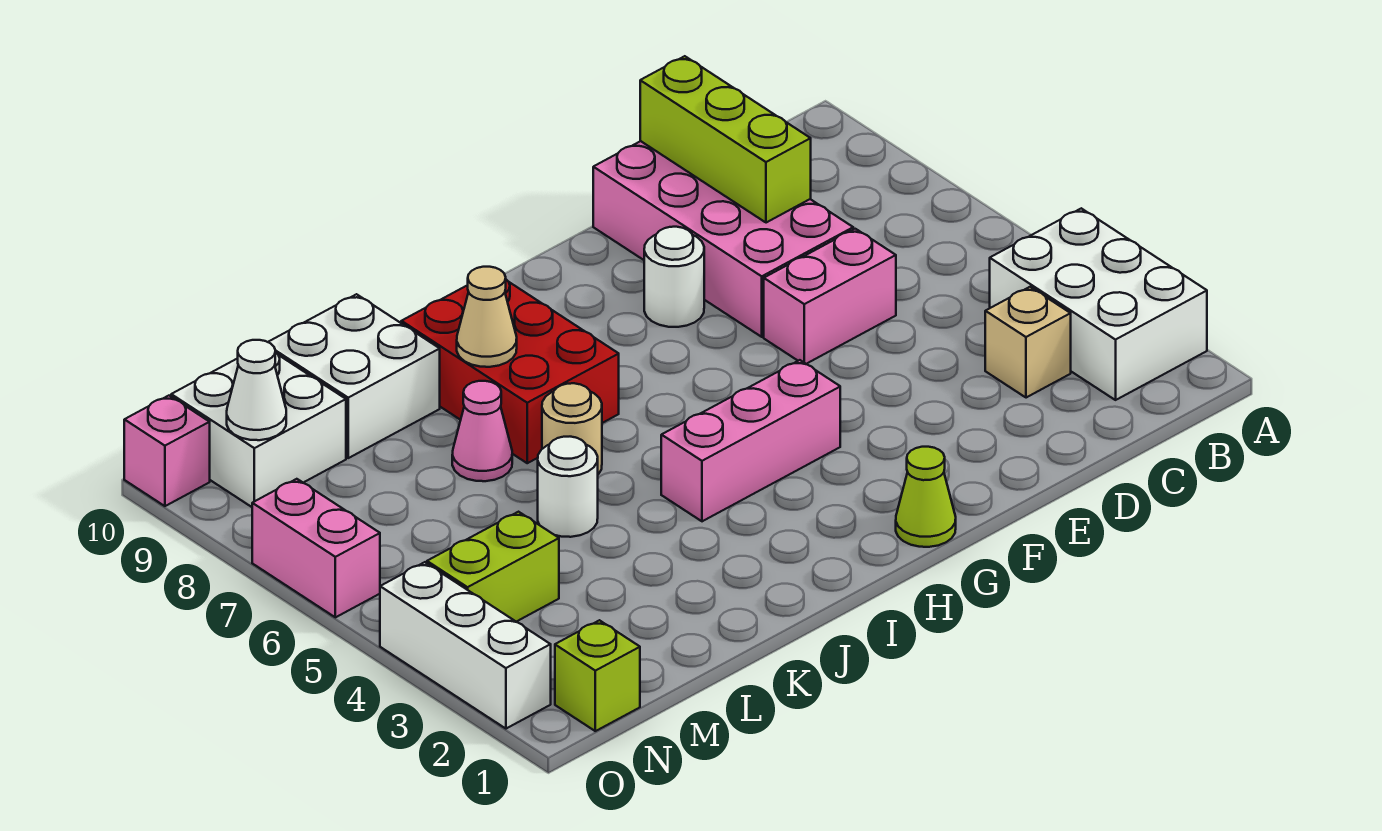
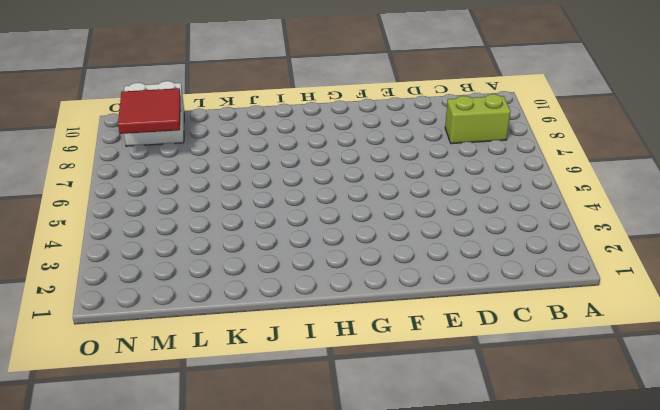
lime brick B8:C8 level 1 -> lime brick M4:N4 level 1
red tile M8:N9 level 2 -> white cone N9 level 2
none -> white brick A2:B4 level 1
none -> tan brick C3 level 1
none -> pink brick D6:E6 level 1

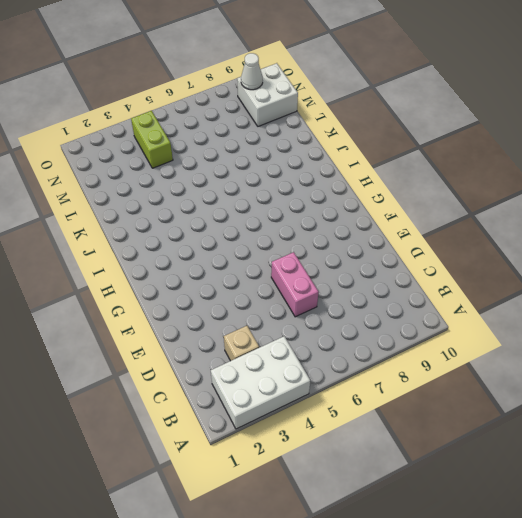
none -> pink brick D7:E10 level 1
none -> white round brick F8 level 1
none -> lime cone G1 level 1

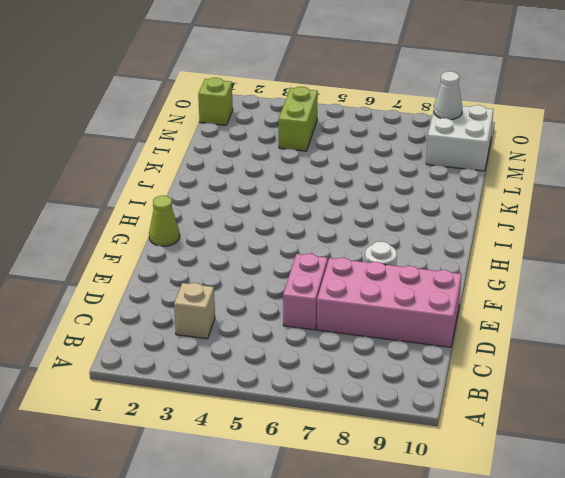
none -> white brick A2:B4 level 1
none -> pink brick G4:I4 level 1
none -> red brick I7:J9 level 1

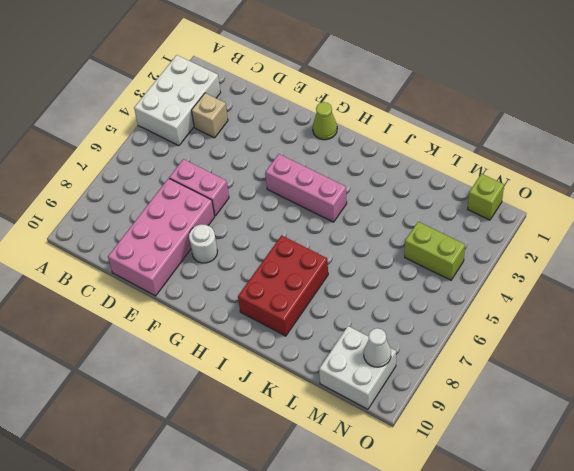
none -> tan round brick J6 level 1
none -> white round brick K5 level 1
none -> pink cone K7 level 1

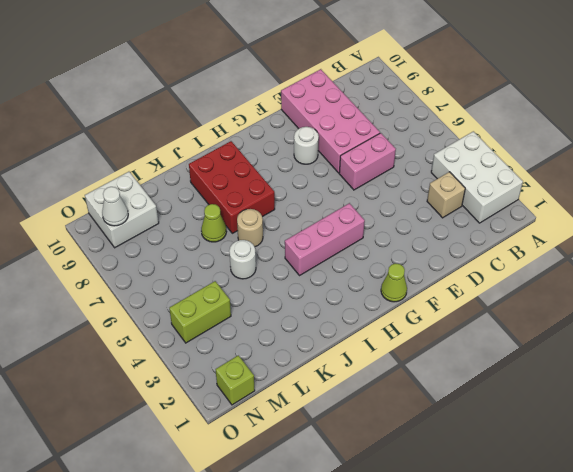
lime cone K7 level 1 -> pink cone K7 level 1
none -> white brick K9:L10 level 1
none -> white brick O2:O4 level 1
none -> pink brick O6:O7 level 1

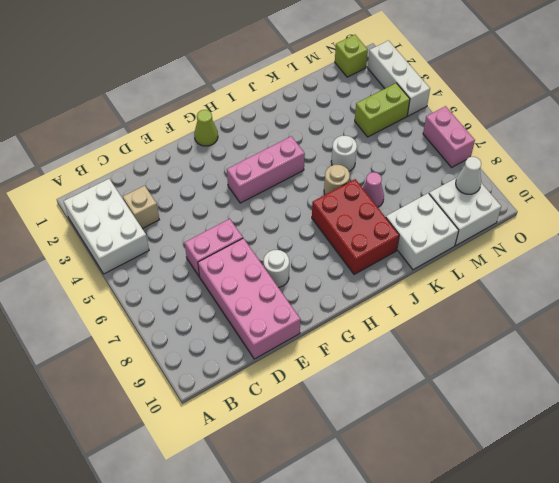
none -> pink brick O10 level 1
none -> lime brick D8:D10 level 2
none -> tan cone J8 level 2

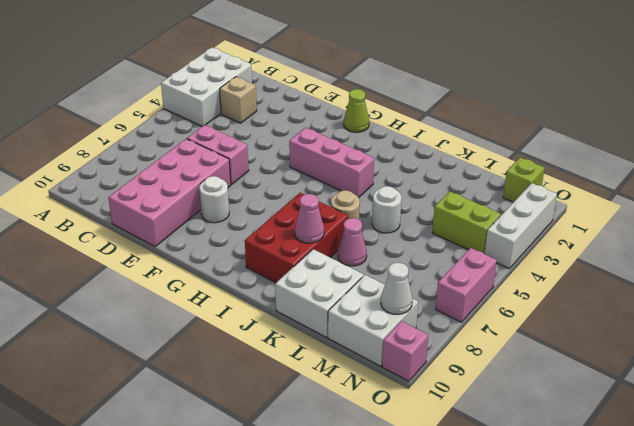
pink cone J8 level 2 -> tan cone J8 level 2
none -> lime brick D8:D10 level 2

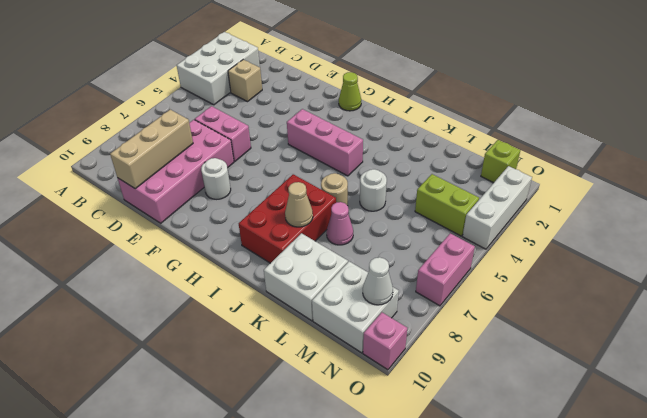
tan brick D8:D10 level 2 -> lime brick D8:D10 level 2

